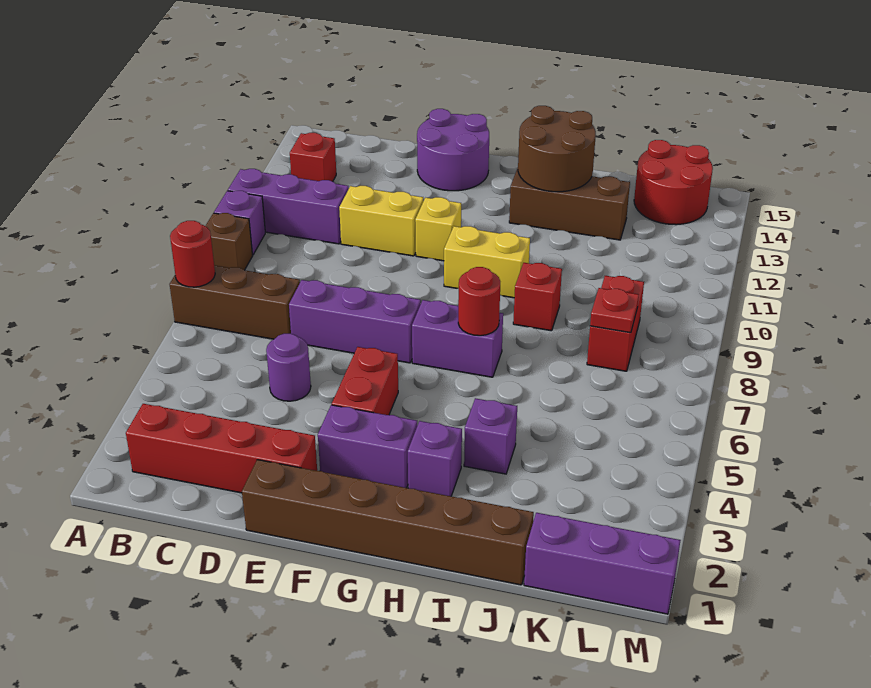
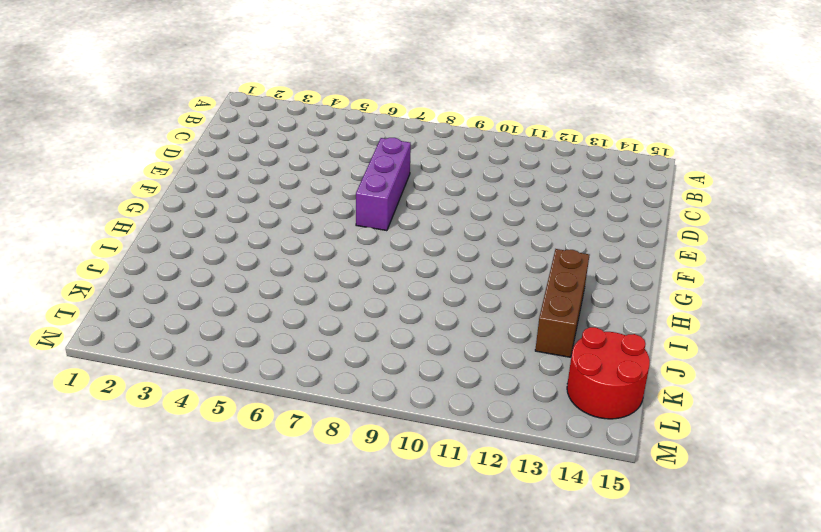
none -> brown brick A7:C7 level 1
none -> brown brick A9 level 1
none -> purple brick A10 level 1

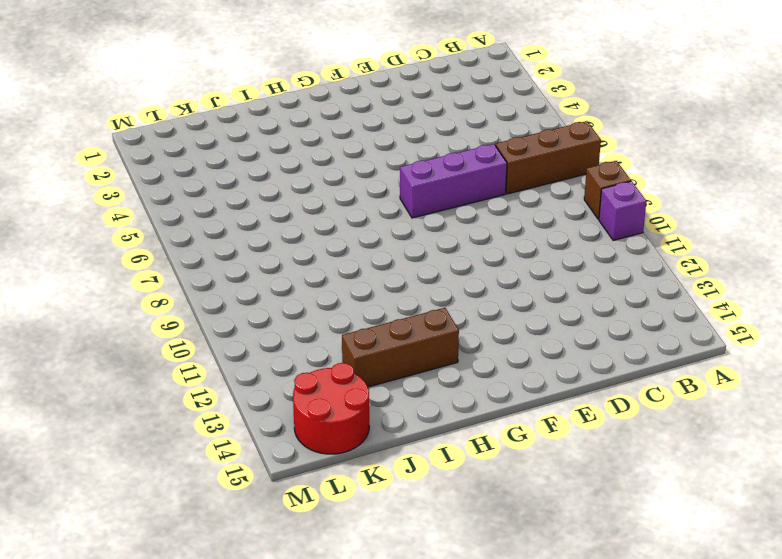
none -> purple brick A11:C11 level 1
none -> red brick B2:E2 level 1
none -> red brick B13 level 1

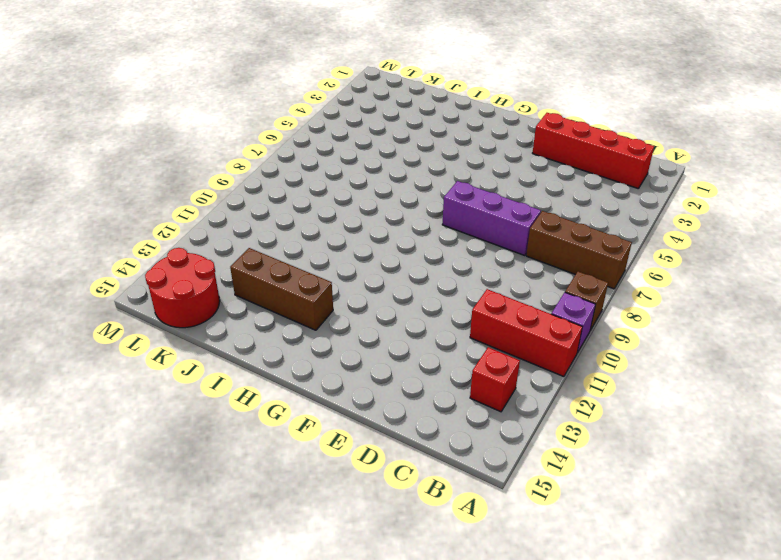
red brick A11:C11 level 1 -> purple brick A11:C11 level 1
none -> purple round brick D5 level 1
none -> yellow brick D11:E11 level 1
none -> brown brick E1:J1 level 1

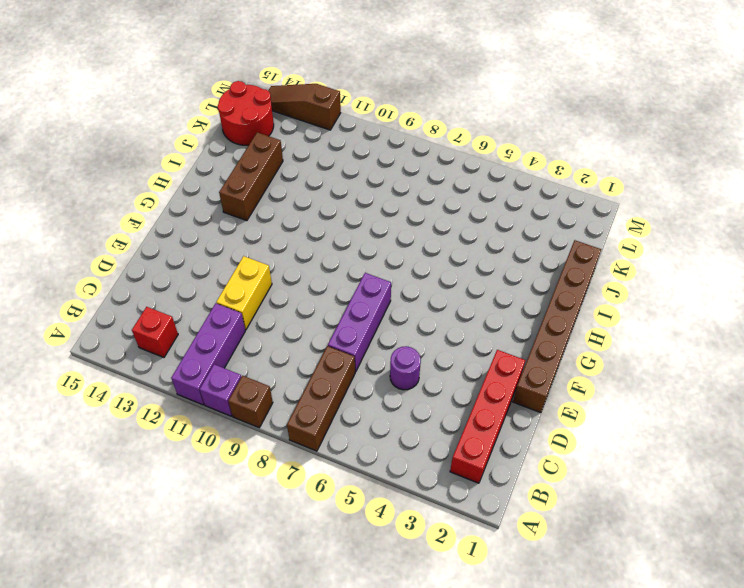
brown slope M12:M14 level 1 top 12 -> none
none -> purple round brick E14:F15 level 1
none -> purple brick F3:G3 level 1
none -> red brick F4:F5 level 1

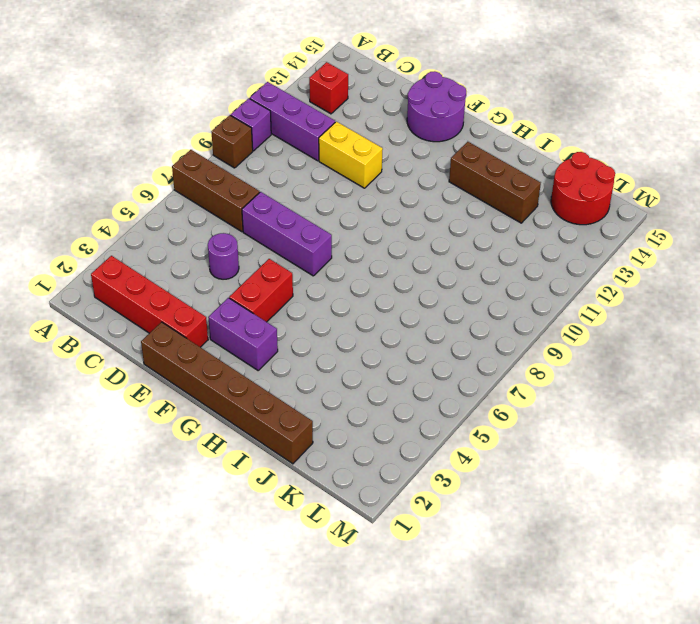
none -> yellow brick F11 level 1
none -> purple brick G7:H7 level 1
none -> yellow brick G10:H10 level 1

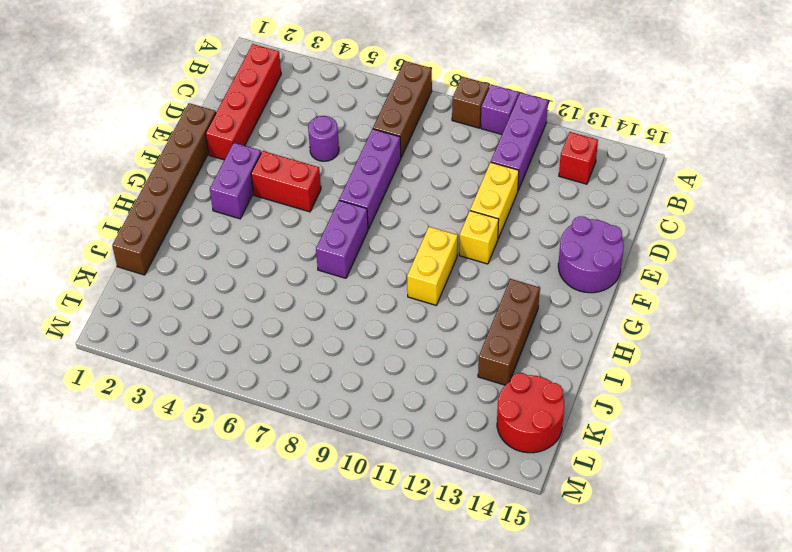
none -> purple brick H3 level 1
none -> purple brick I4 level 1
none -> red brick I9 level 1

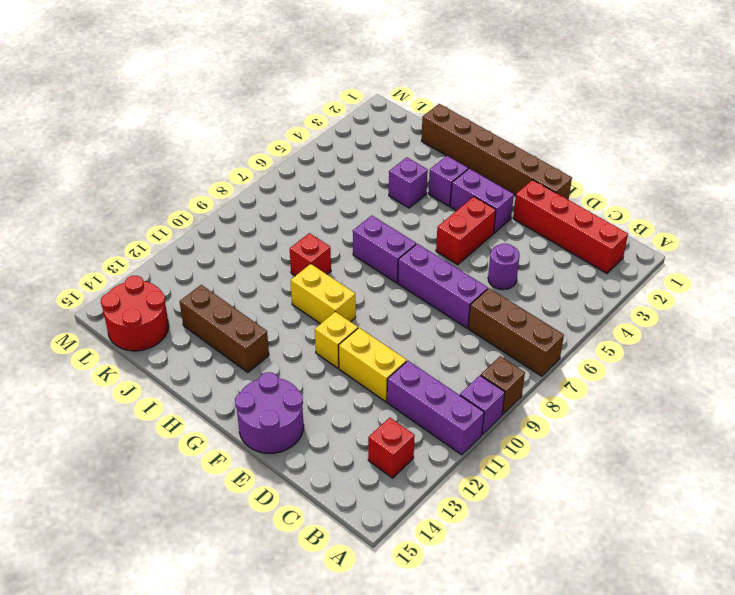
none -> purple brick K1:M1 level 1
none -> red brick K8:K9 level 1
none -> red round brick A7 level 2

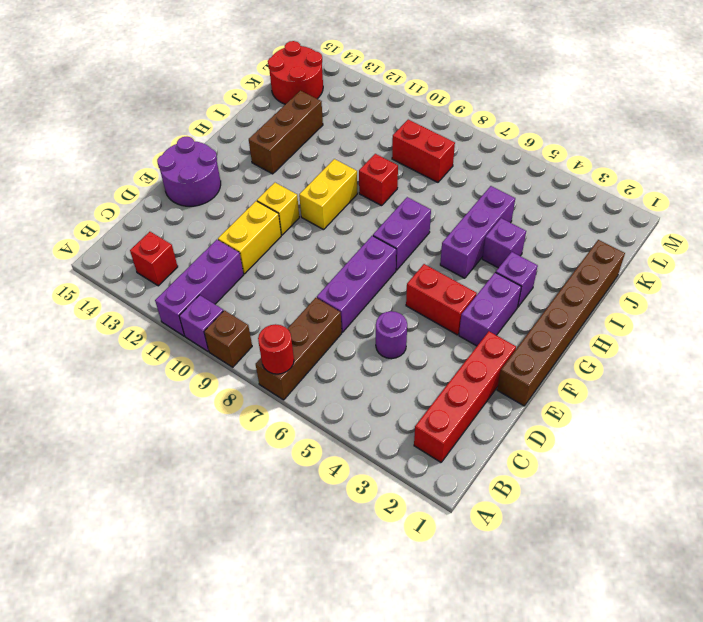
purple brick H5:J5 level 1 -> purple brick K1:M1 level 1
none -> red round brick H7 level 2
none -> brown round brick H13:I14 level 2
none -> red plate K8 level 2

